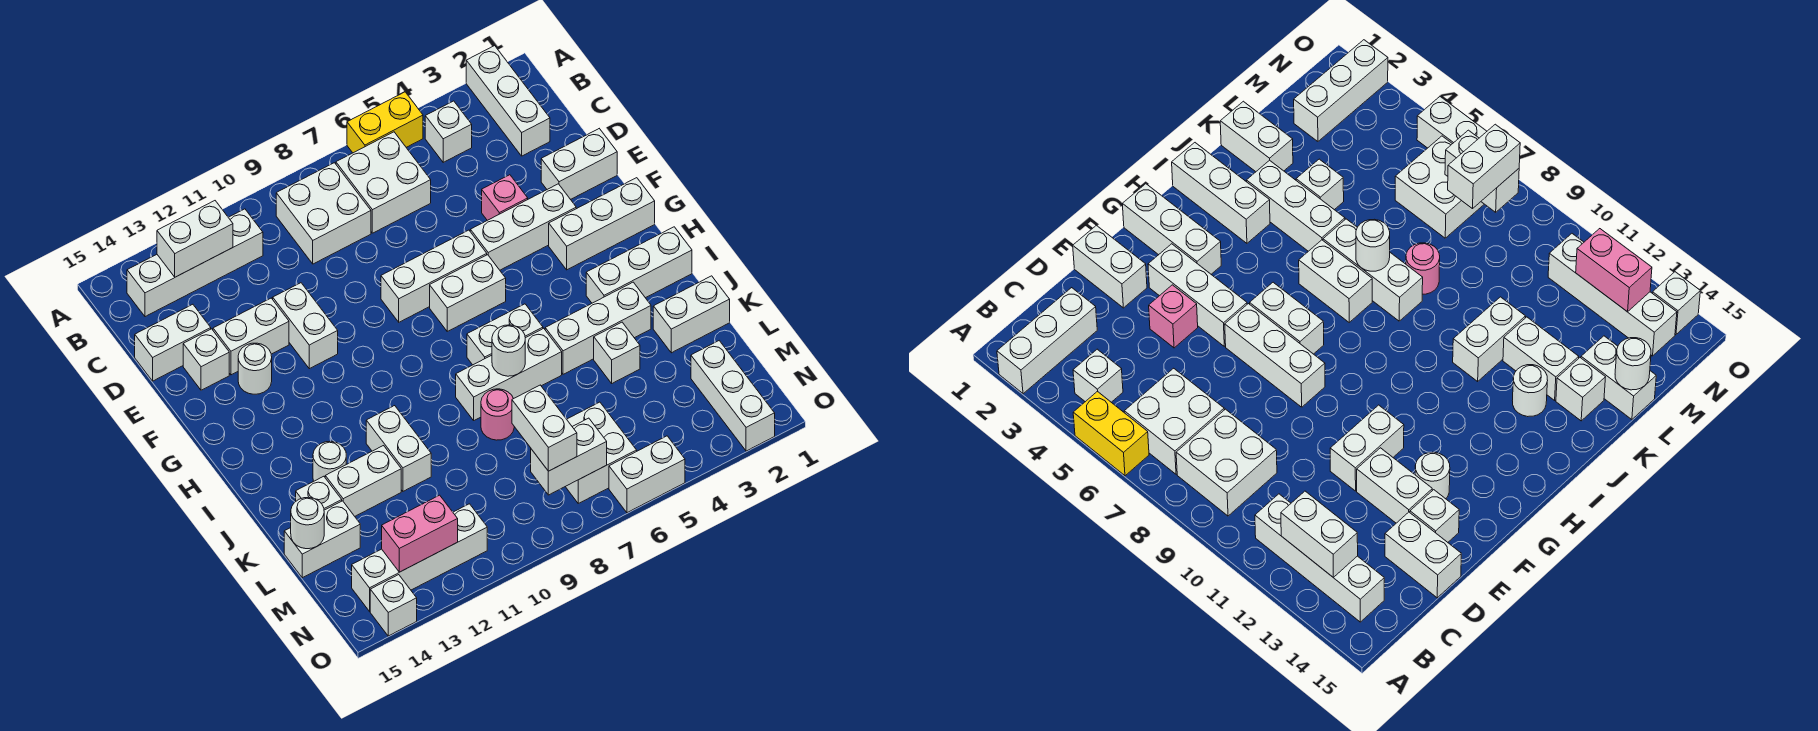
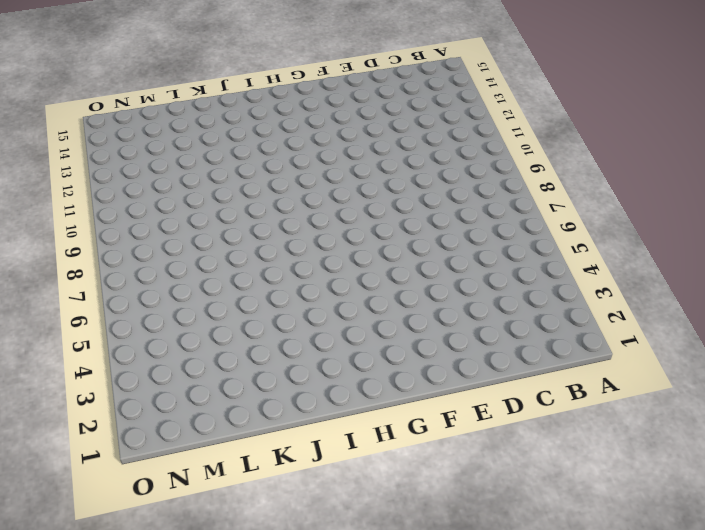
none -> white brick A2:C2 level 1
none -> yellow brick A5:A6 level 1
none -> white brick B4 level 1
none -> white brick B6:C7 level 1

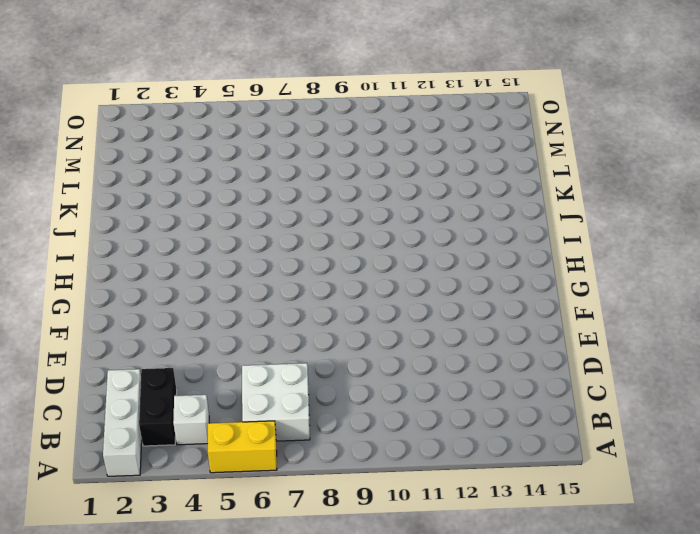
black brick B3:C3 level 1 -> none
none -> white brick B8:C9 level 1
none -> white brick B11:B14 level 1
none -> white brick D14:D15 level 1
none -> white brick E1:E2 level 1

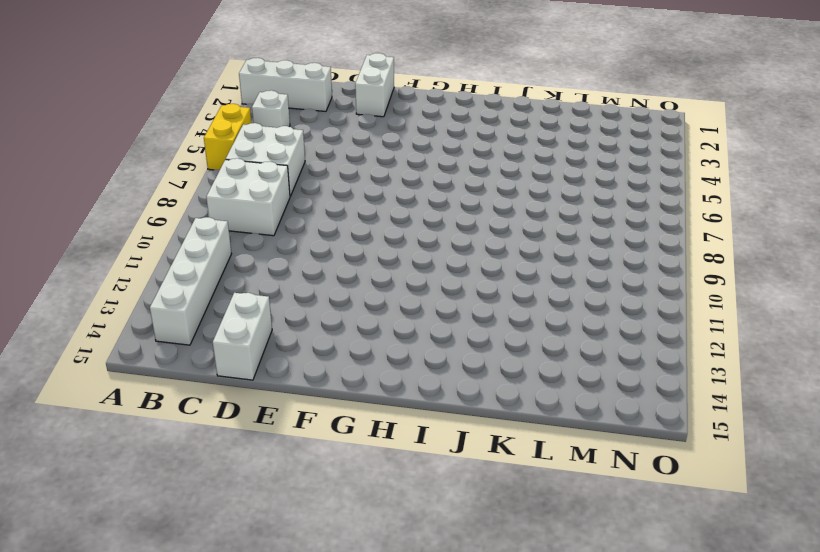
none -> pink brick E4 level 1
none -> white brick E11:F11 level 1
none -> white brick E12:E13 level 1
none -> white brick E14 level 1

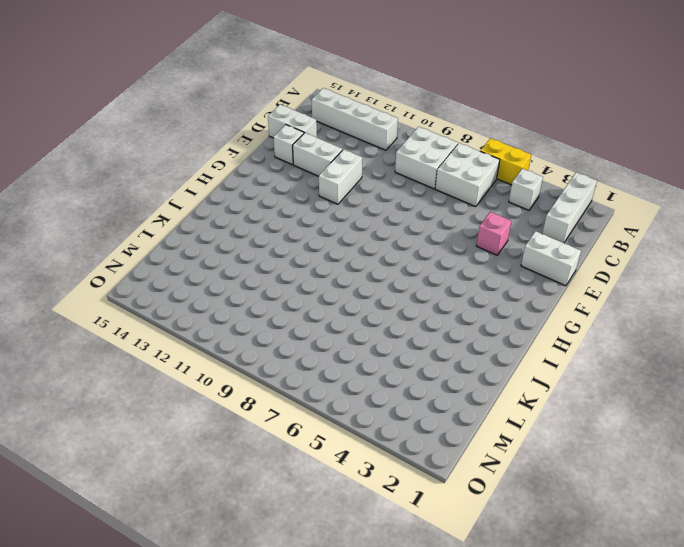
none -> white brick F3:F5 level 1
none -> white brick F6:F8 level 1
none -> white round brick F13 level 1
none -> white brick G1:G3 level 1

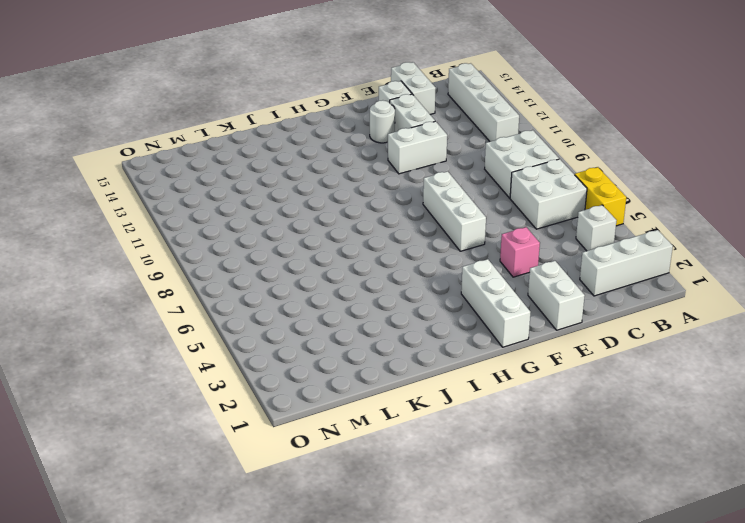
none -> white brick F3:F5 level 1
none -> white brick G6:G7 level 1
none -> white brick I1:I3 level 1
none -> white brick I6:I7 level 1

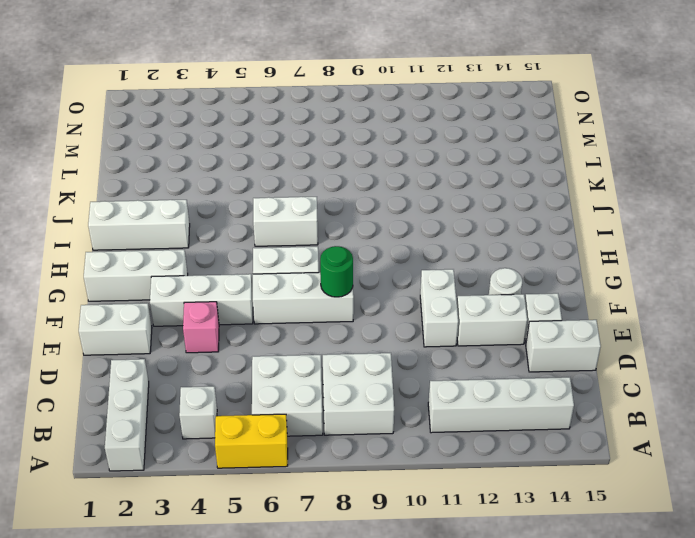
green round brick F8 level 2 -> none
none -> white brick J3:J5 level 1
none -> white brick J6:J8 level 1
none -> white brick J11:K11 level 1
none -> white round brick J13 level 1

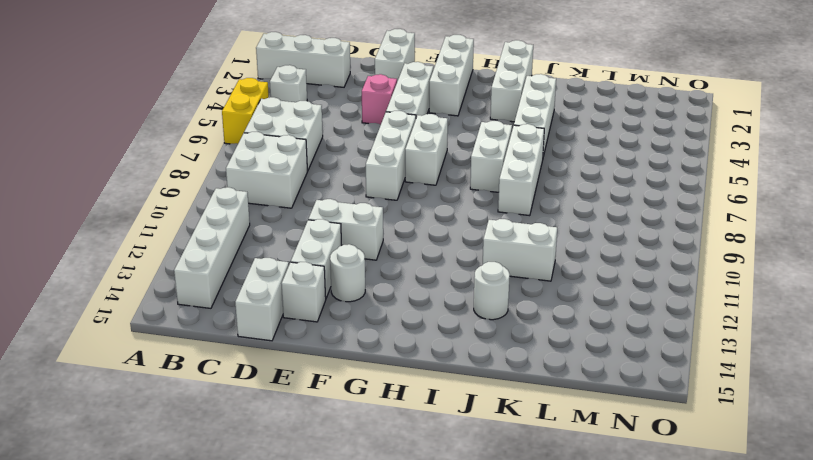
none -> white brick K1:K2 level 1
none -> white brick K4 level 1
none -> pink round brick K8 level 1
none -> white brick K12:K13 level 1

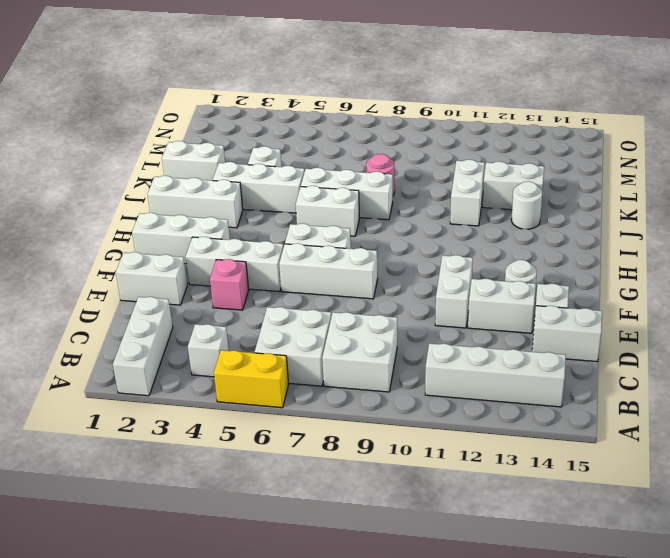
none -> white brick K14 level 1
none -> white brick L14:L15 level 1
none -> white brick M2:O2 level 1
none -> white brick M6:N7 level 1

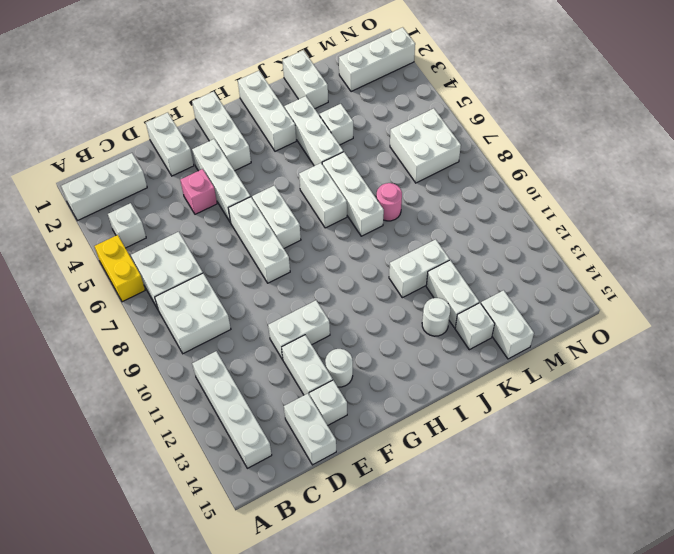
none -> white brick N11:N14 level 1
none -> white brick O5:O6 level 1
none -> white brick O14 level 1
none -> white brick B12:B13 level 2

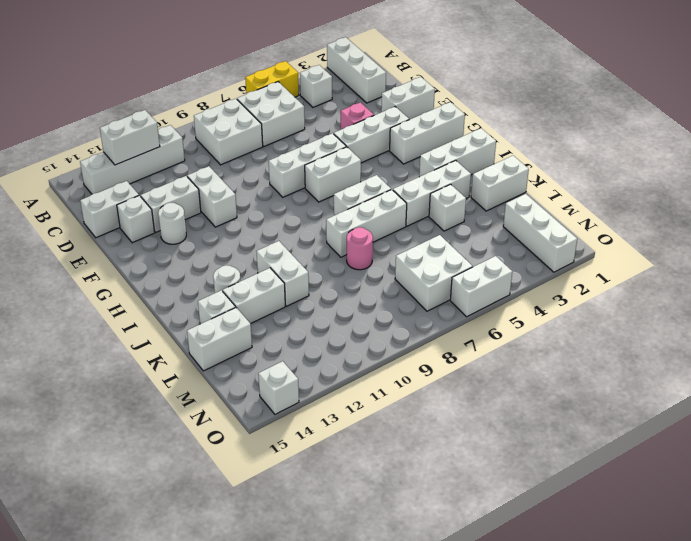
none -> white brick N11:N14 level 1
none -> white round brick J7 level 2
none -> white round brick L15 level 2
none -> white brick N7:N8 level 2

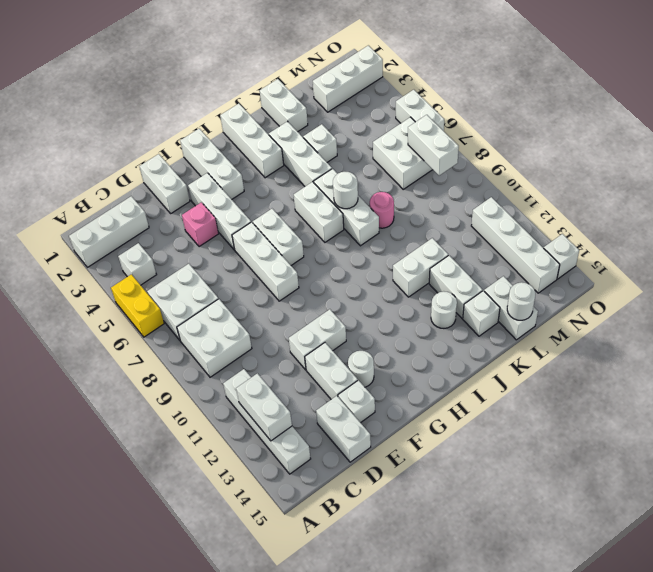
none -> pink brick N12:N13 level 2
none -> white brick M8:N8 level 3

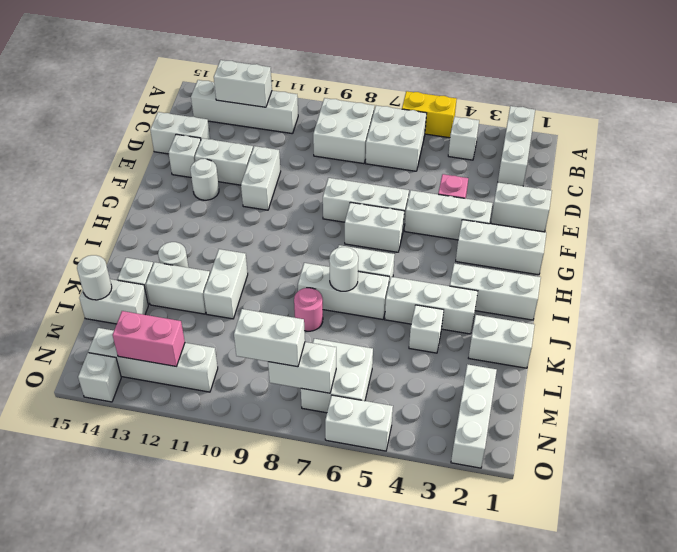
white brick N8:N9 level 3 -> white brick M8:N8 level 3

